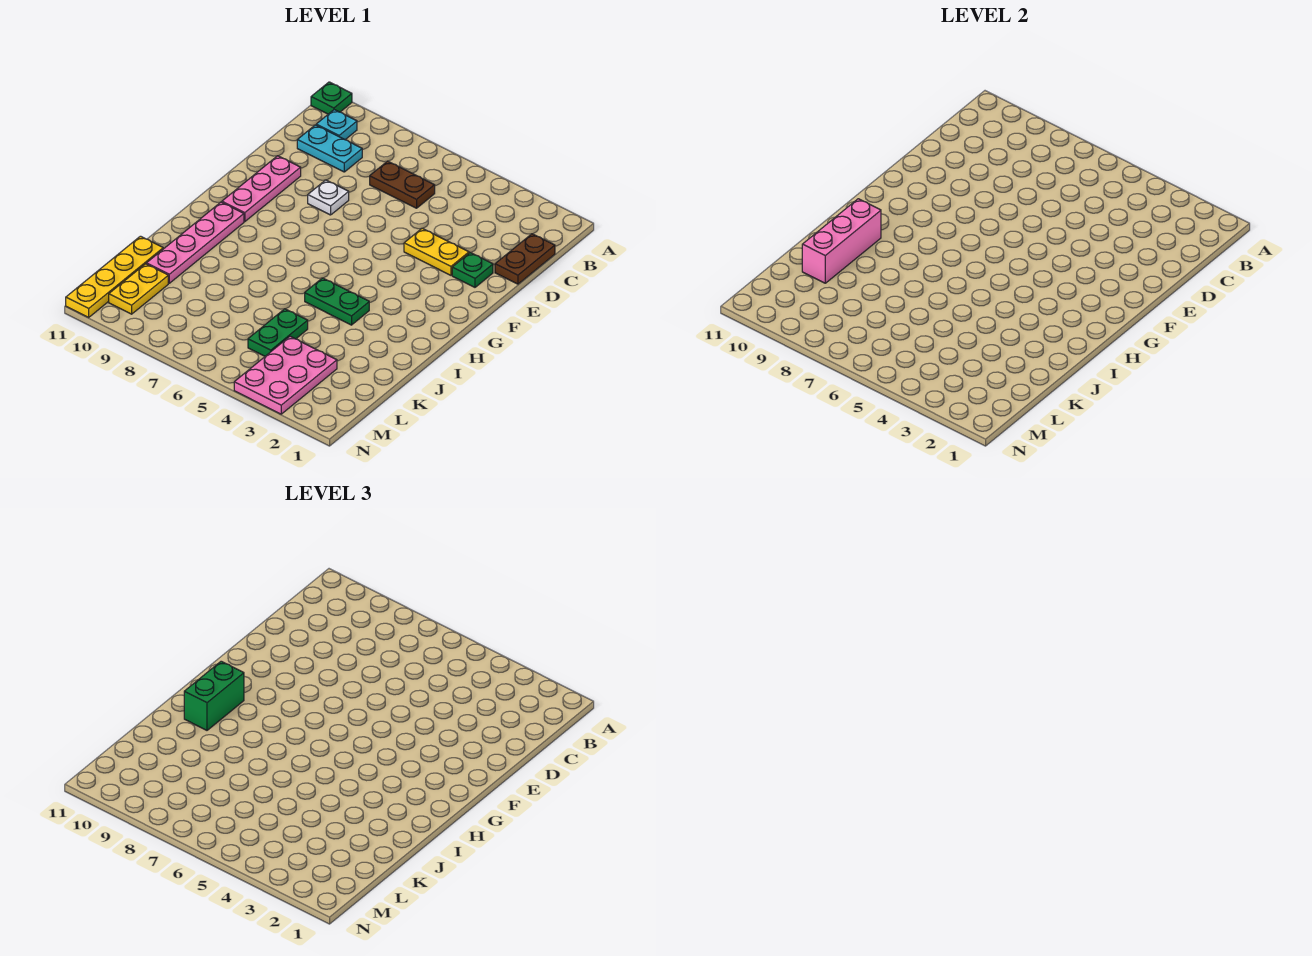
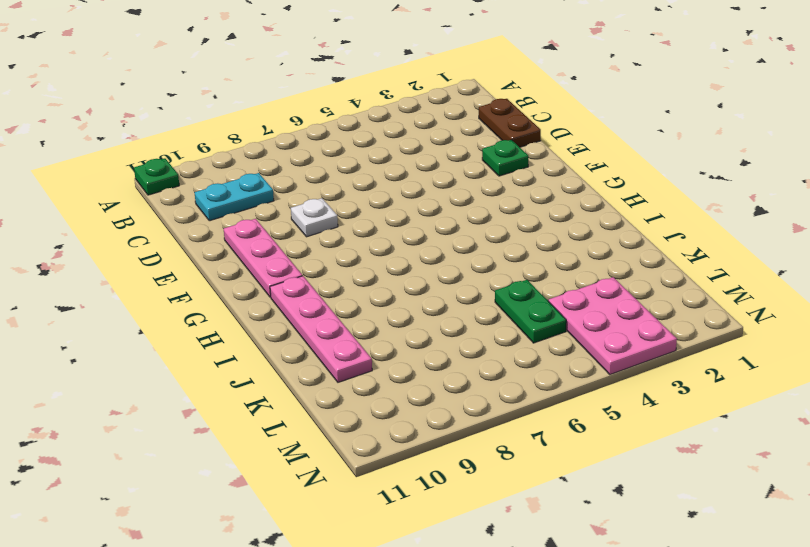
none -> cyan plate B10 level 1
none -> brown plate C6:C7 level 1
none -> yellow plate E3:E4 level 1

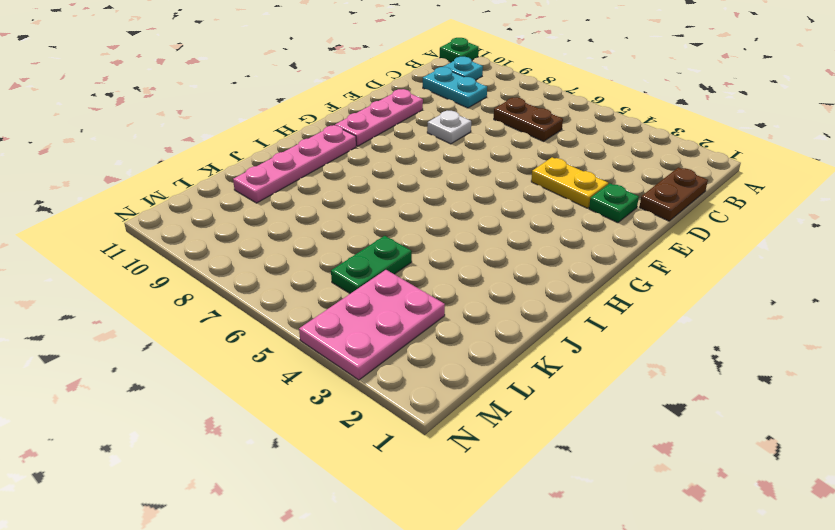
none -> green plate I4:I5 level 1
none -> yellow plate K11:N11 level 1
none -> yellow plate L10:M10 level 1

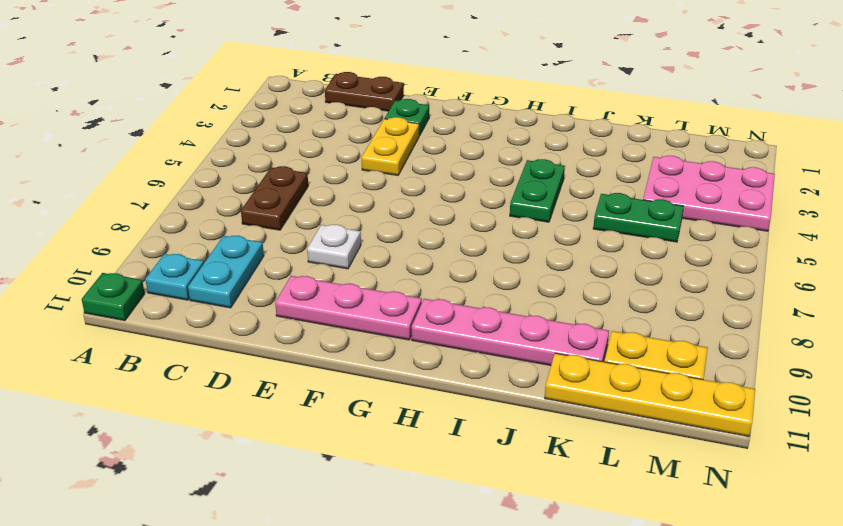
none -> pink brick I10:K10 level 2
none -> green brick H10:I10 level 3

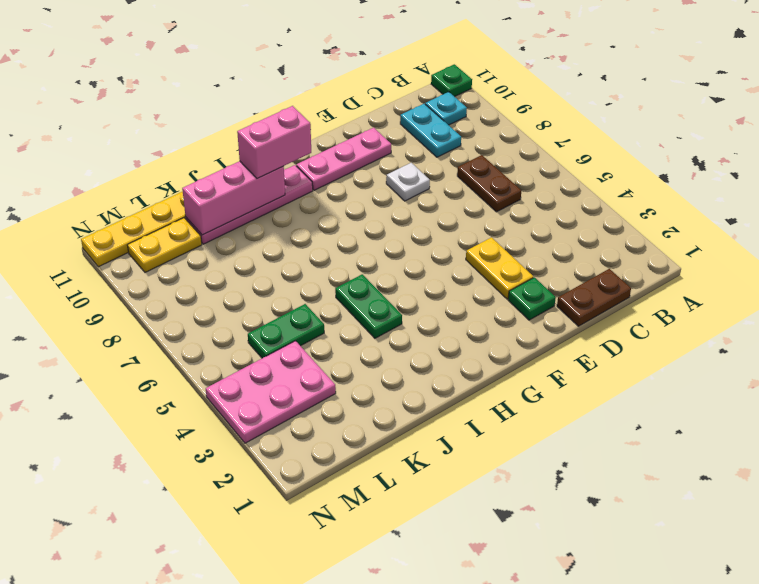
pink brick H10:I10 level 3 -> green brick H10:I10 level 3

